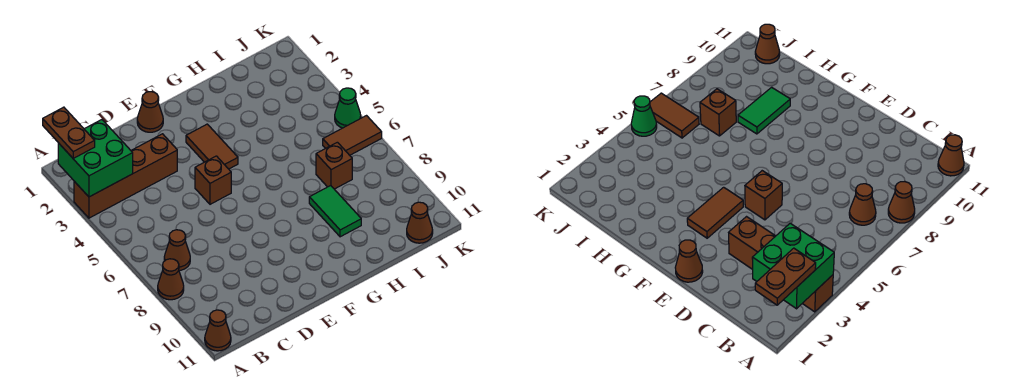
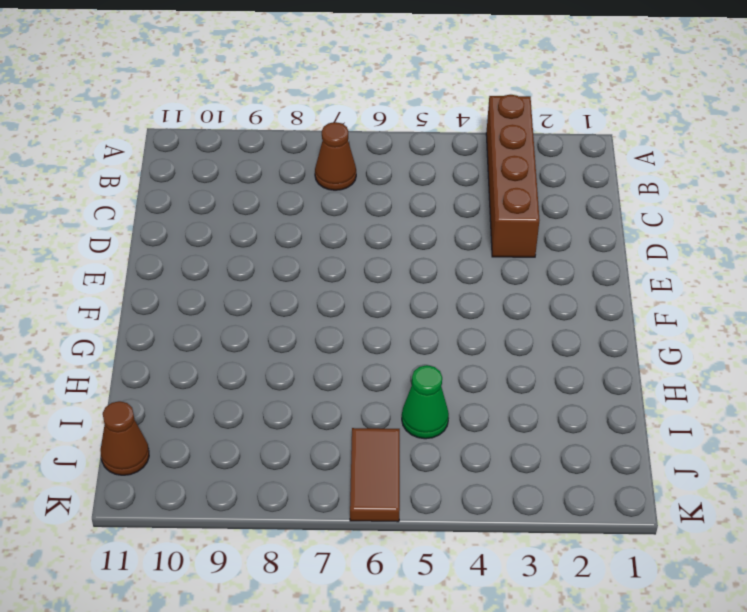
green cone I5 level 1 -> green cone K5 level 1
none -> brown cone A8 level 1
none -> brown cone A11 level 1
none -> brown cone E1 level 1

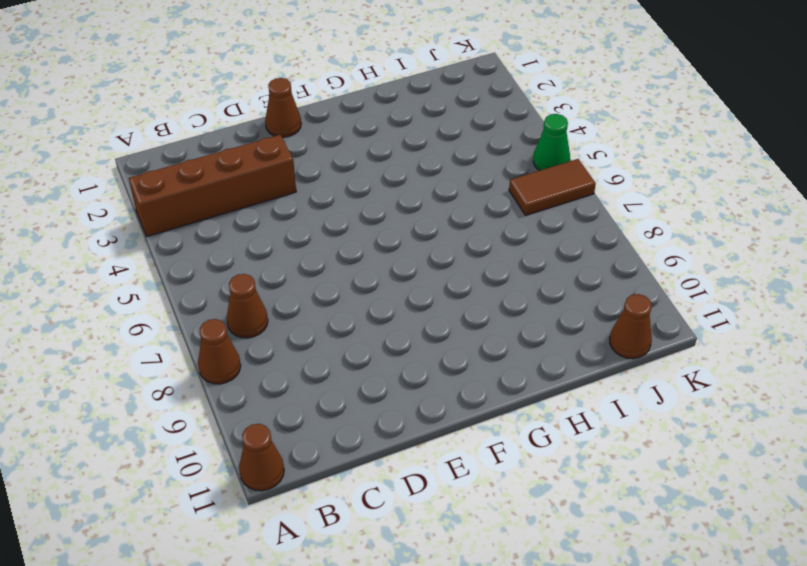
none -> brown brick E5 level 1
none -> brown tile F3:F4 level 1
none -> green tile H8:H9 level 1

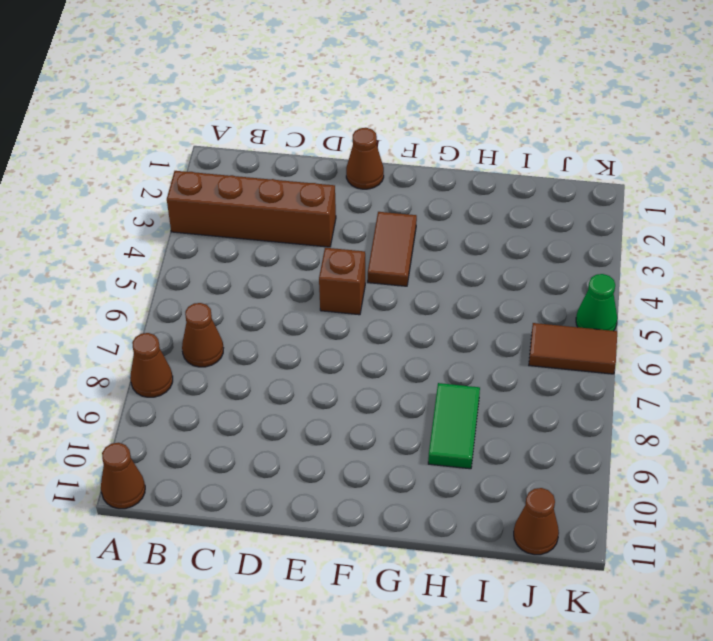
none -> brown brick I7 level 1
none -> green brick A2:B3 level 2
none -> brown plate A1:A2 level 3

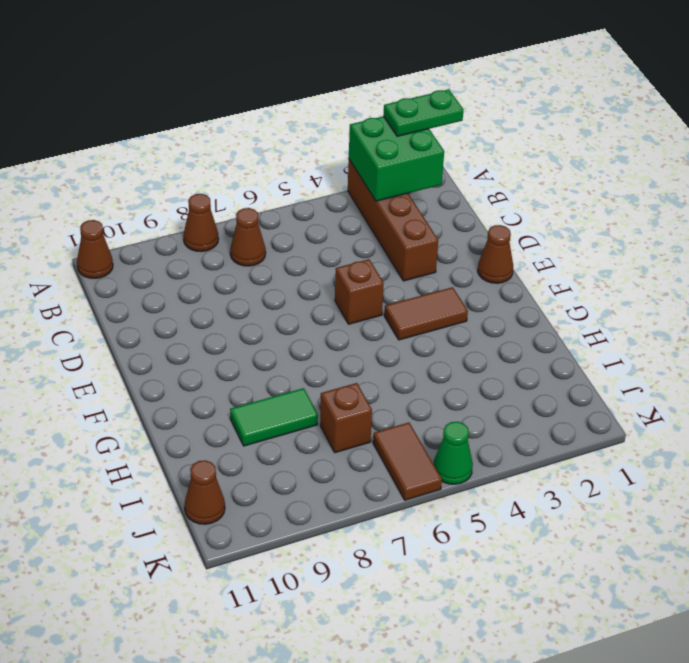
green plate A1:A2 level 3 -> brown plate A1:A2 level 3

